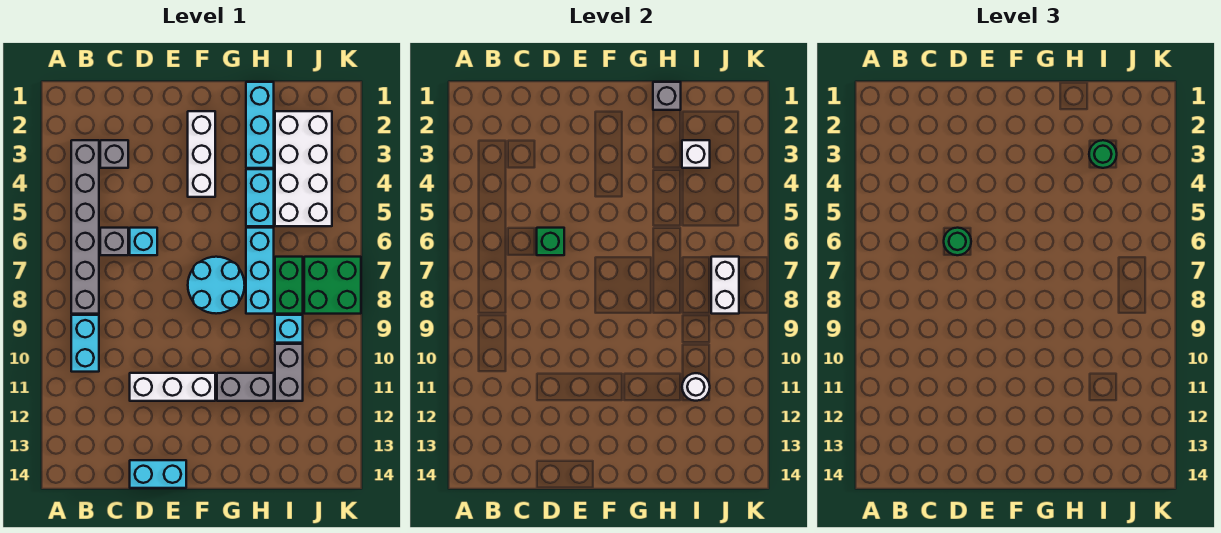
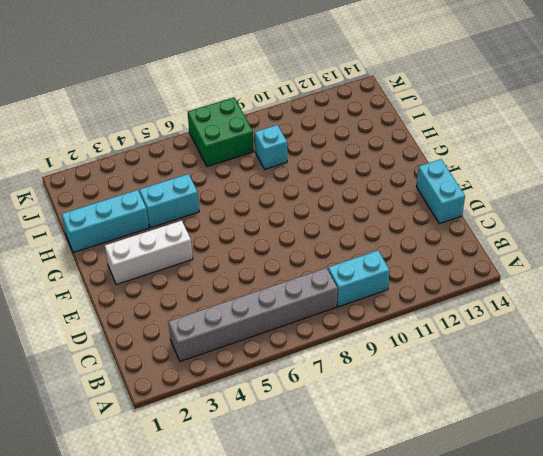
none -> grey brick C3 level 1
none -> grey brick C6 level 1
none -> cyan brick D6 level 1

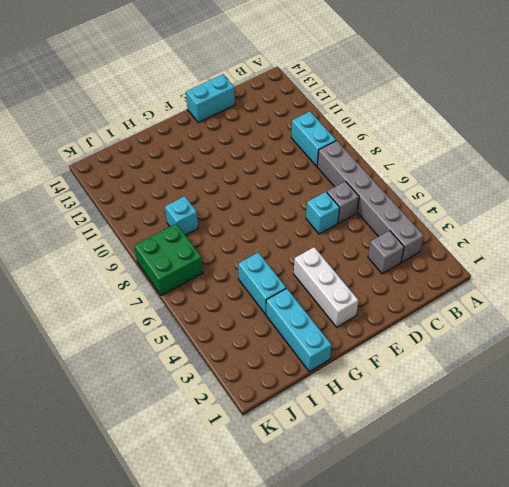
none -> white brick D11:F11 level 1
none -> cyan round brick F7:G8 level 1
none -> grey brick G11:H11 level 1

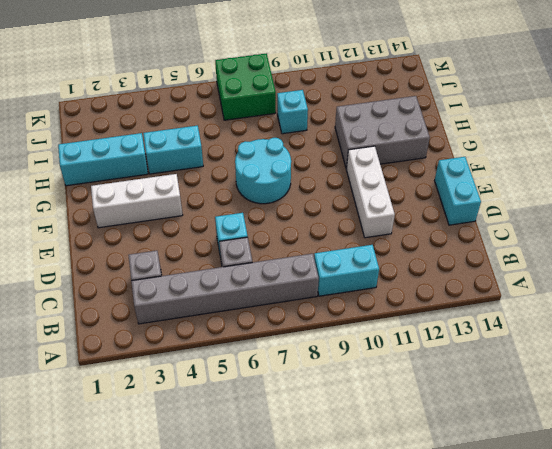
grey brick G11:H13 level 1 -> grey brick G11:H11 level 1
none -> cyan brick H6:H8 level 1
none -> white brick I2:J5 level 1
none -> green brick I7:I8 level 1

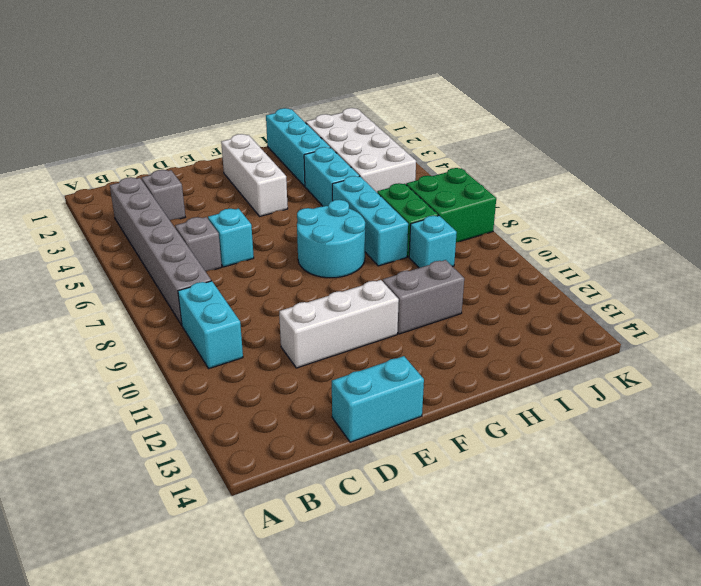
none -> grey brick I10:I11 level 1
none -> green brick D6 level 2
none -> grey brick H1 level 2

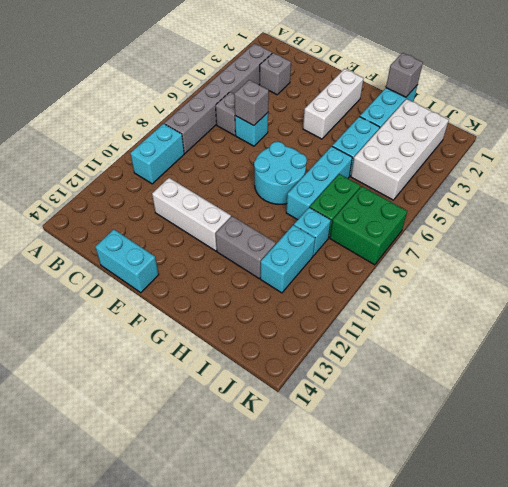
grey brick D6 level 2 -> green brick D6 level 2
cyan brick I10:I11 level 1 -> grey brick I10:I11 level 1
none -> white brick I3 level 2
none -> white round brick I11 level 2
none -> white brick J7:J8 level 2

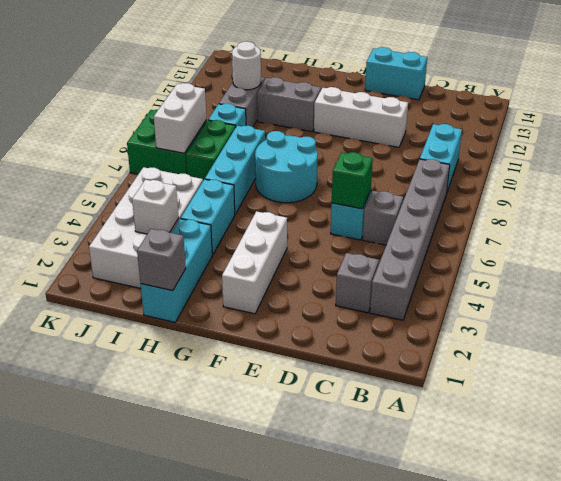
none -> green round brick D6 level 3
none -> green round brick I3 level 3

